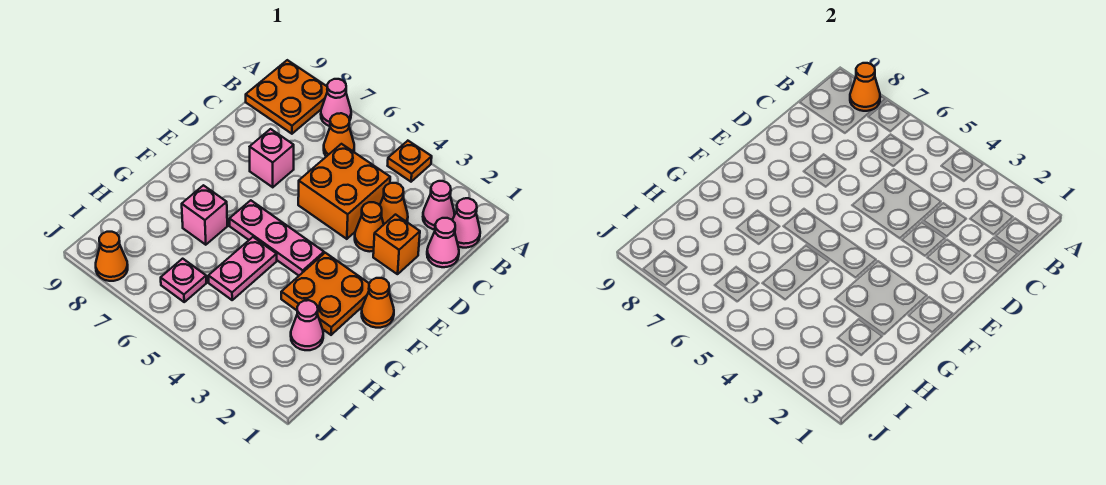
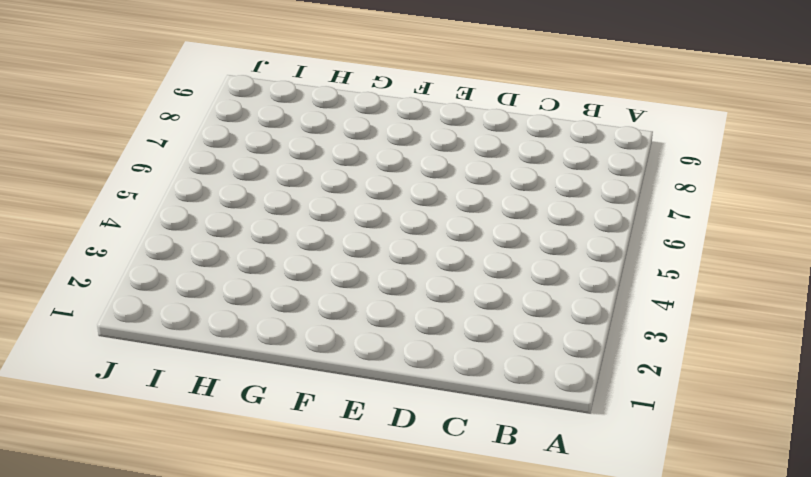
none -> orange plate A4 level 1
none -> pink cone A7 level 1
none -> orange plate A8:B9 level 1

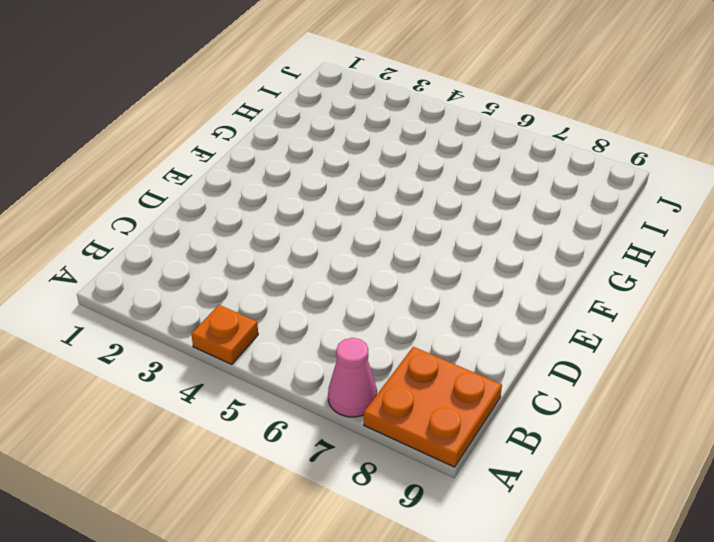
none -> pink cone B1 level 1
none -> pink cone B2 level 1
none -> orange cone B6 level 1

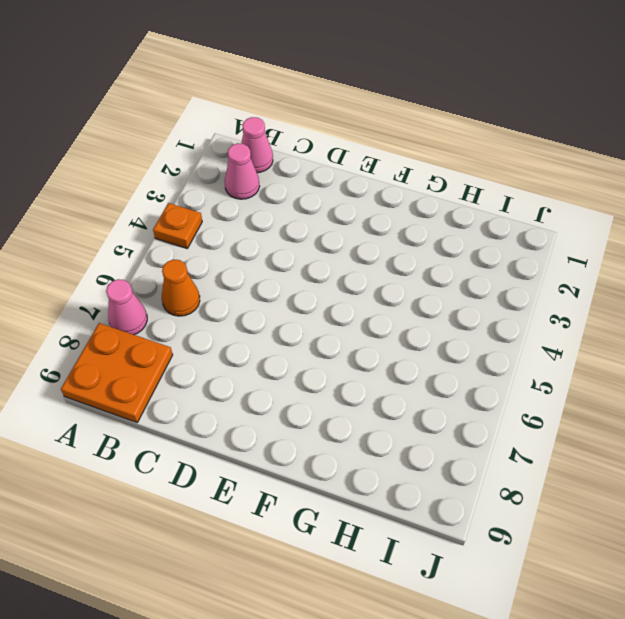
none -> pink cone C1 level 1
none -> orange cone C3 level 1
none -> orange brick C4:D5 level 1

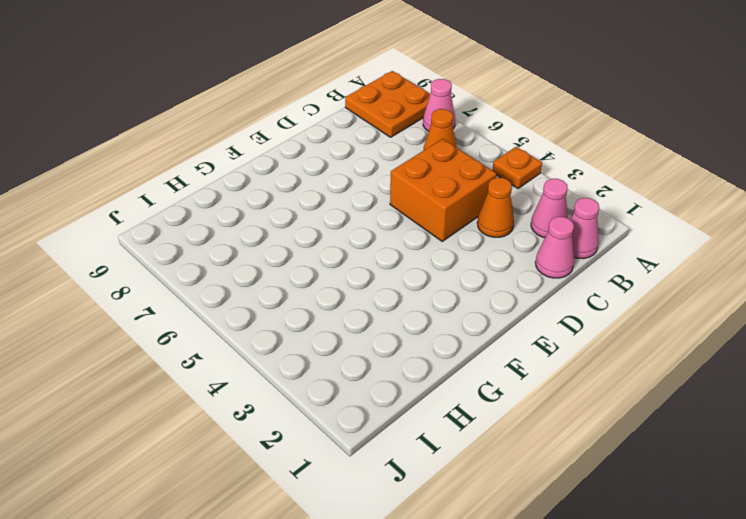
none -> orange brick D2 level 1
none -> orange cone D3 level 1
none -> pink brick D7 level 1

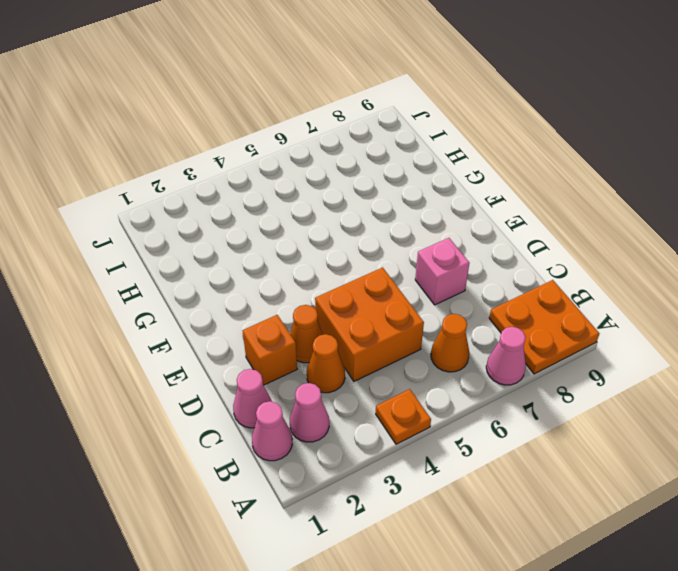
none -> orange cone F1 level 1
none -> orange plate F2:G3 level 1
none -> pink plate F4:F6 level 1

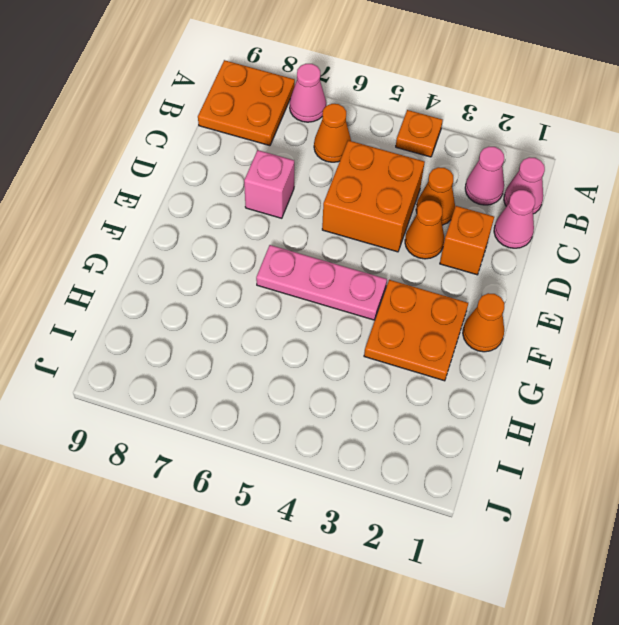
none -> pink plate G5:H5 level 1
none -> pink brick G7 level 1
none -> pink cone H2 level 1

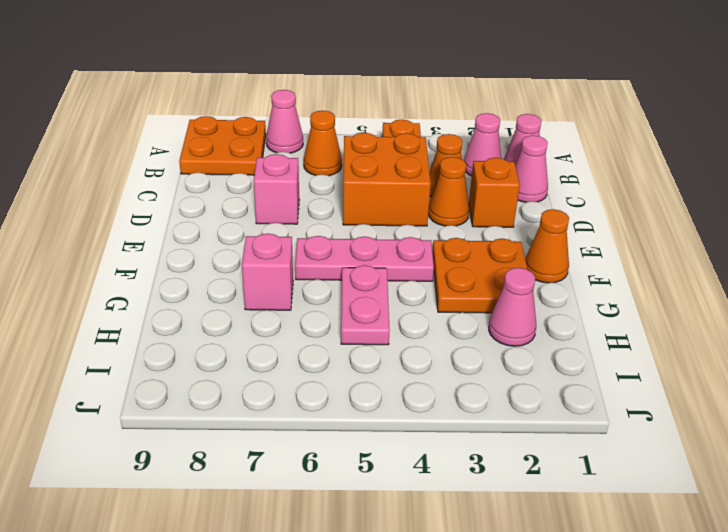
none -> pink plate I6 level 1
none -> orange cone J8 level 1
none -> orange cone A8 level 2

